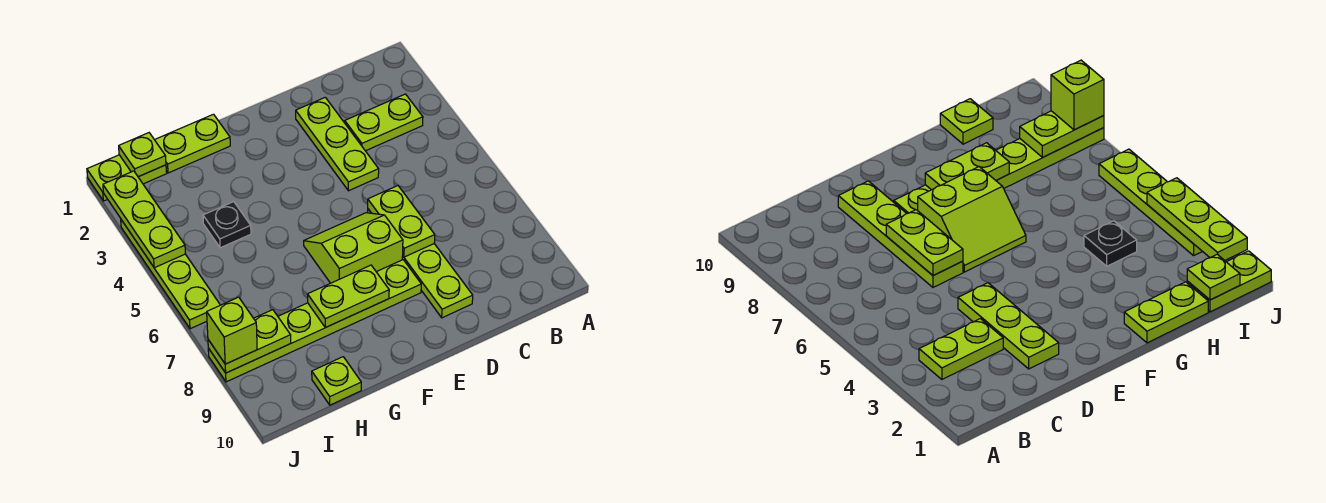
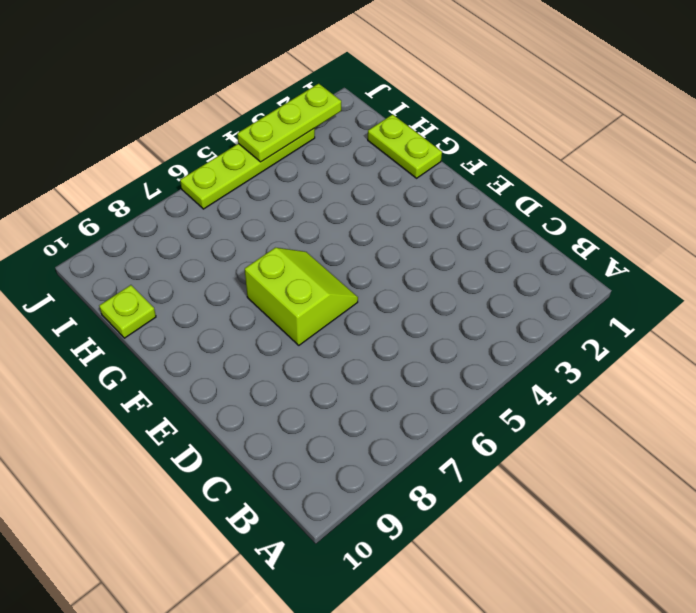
none -> lime plate B3:C3 level 1
none -> lime plate D2:D4 level 1
none -> lime plate D6:D9 level 1

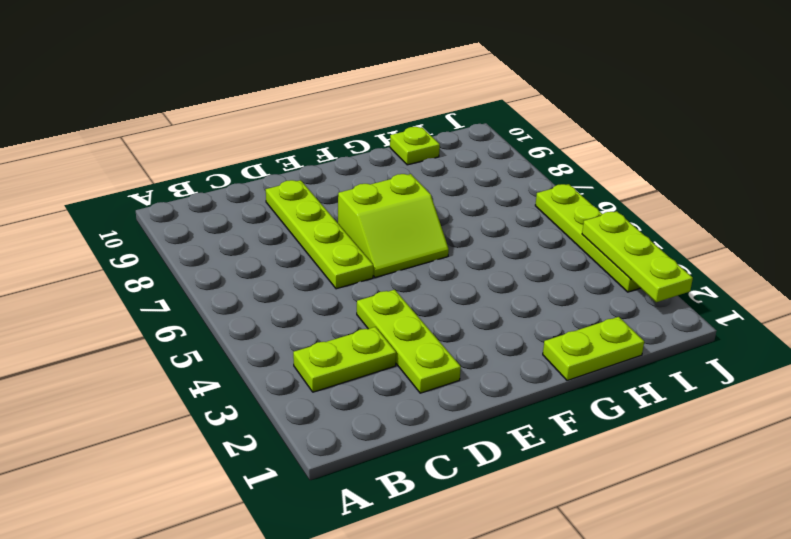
none -> lime plate E8:J8 level 1
none -> black plate H4 level 1
none -> lime plate I1:J1 level 1

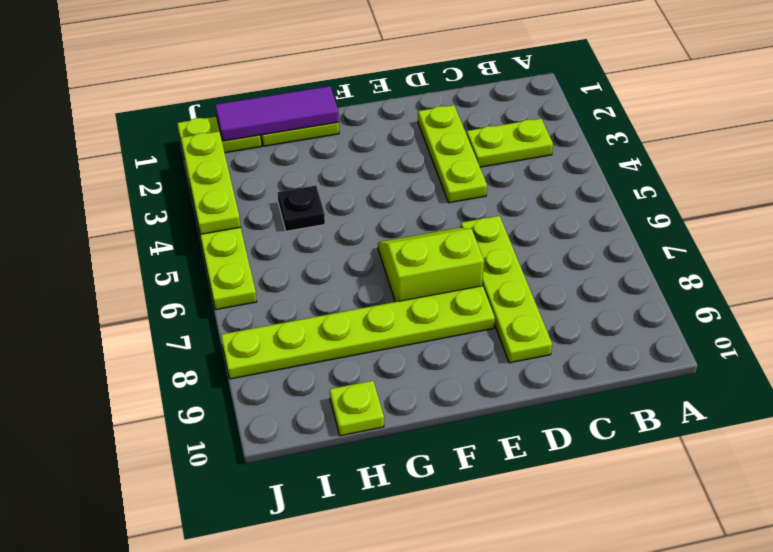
purple tile G1:I1 level 2 -> lime plate I1 level 2
none -> lime plate D6:D7 level 2
none -> lime plate F8:G8 level 2
none -> lime plate I8:J8 level 2

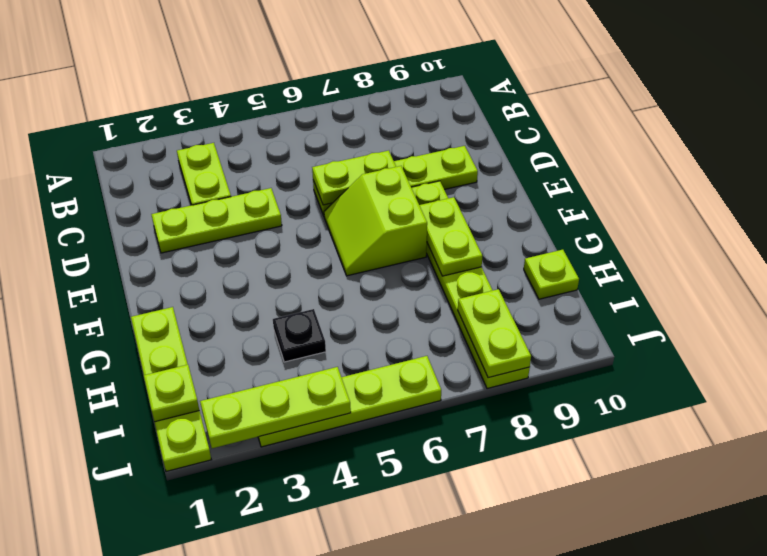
none -> lime brick J8 level 3

